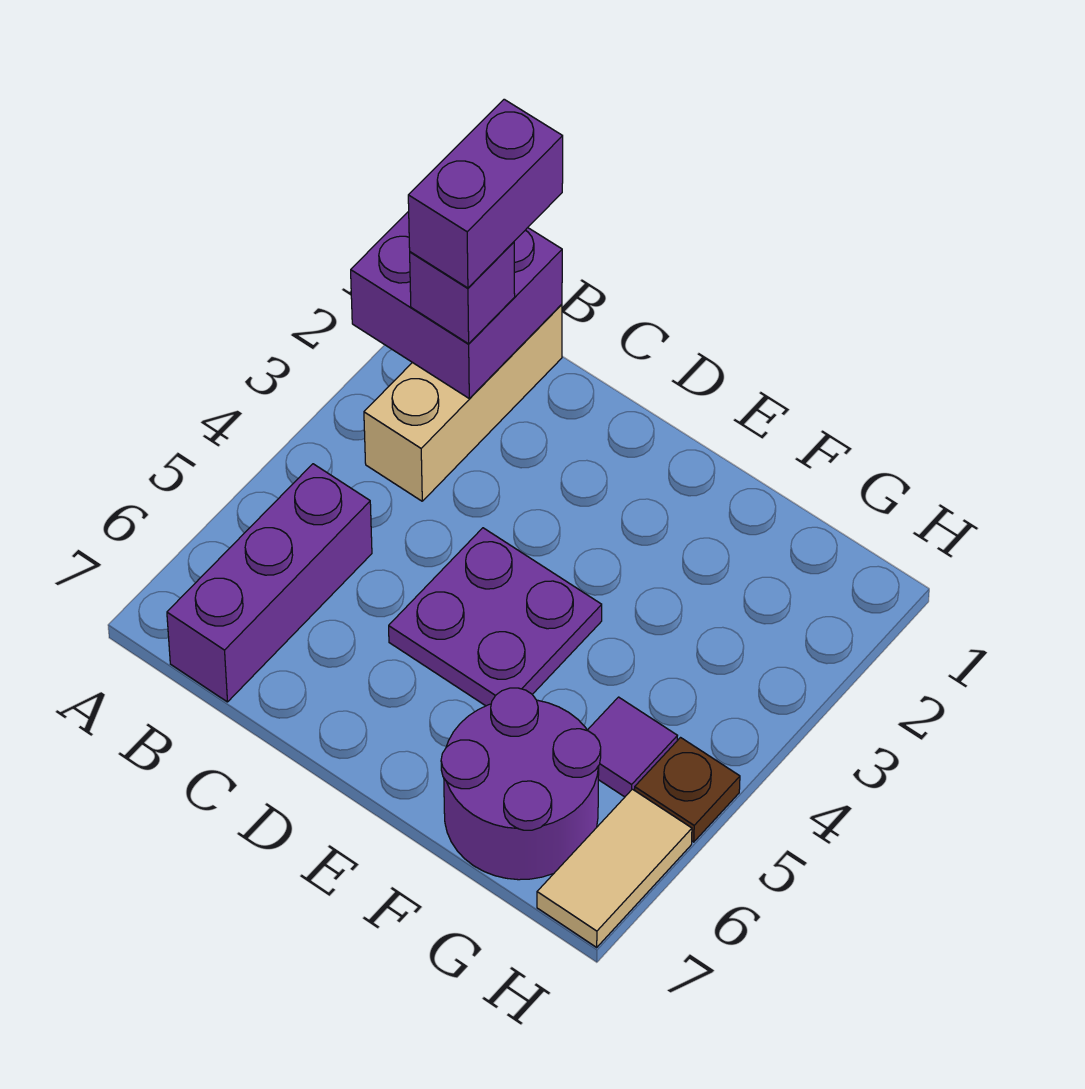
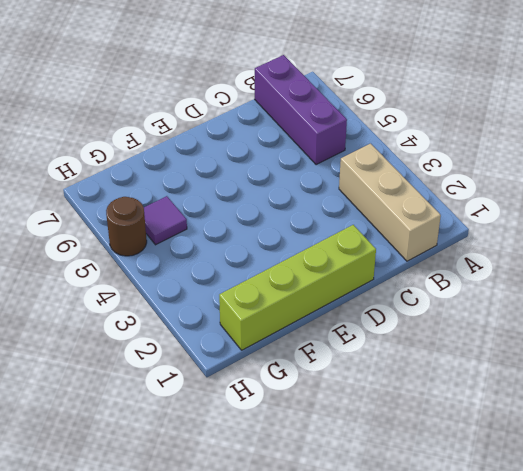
lime brick D1:G1 level 1 -> none
brown round brick H5 level 1 -> brown plate H5 level 1
none -> purple plate D4:E5 level 1
none -> purple round brick F6:G7 level 1

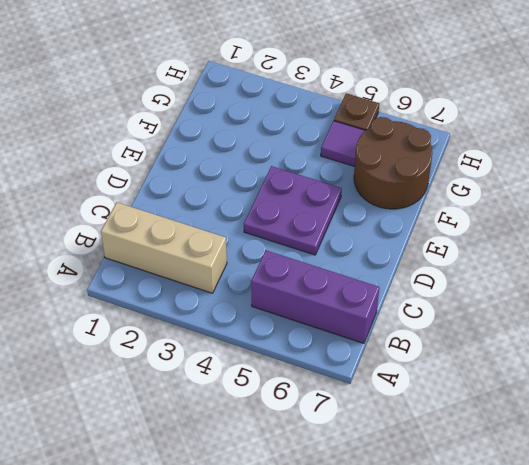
brown round brick F6:G7 level 1 -> purple round brick F6:G7 level 1
none -> tan tile H6:H7 level 1
none -> purple brick A1:B2 level 2

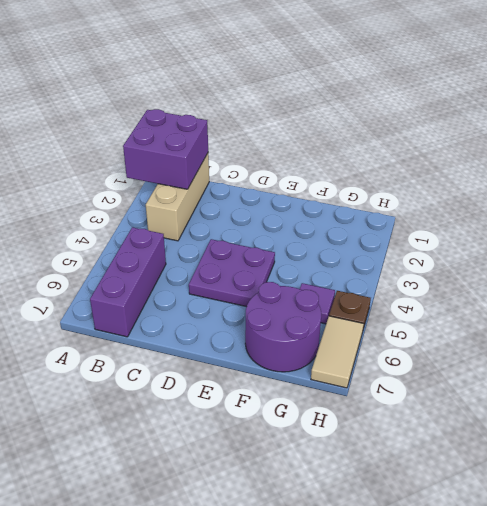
none -> purple brick B2 level 3
none -> purple brick B1:B2 level 4

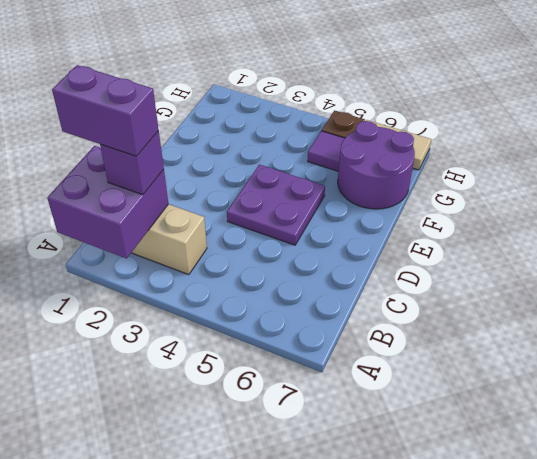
none -> purple brick B5:B7 level 1

